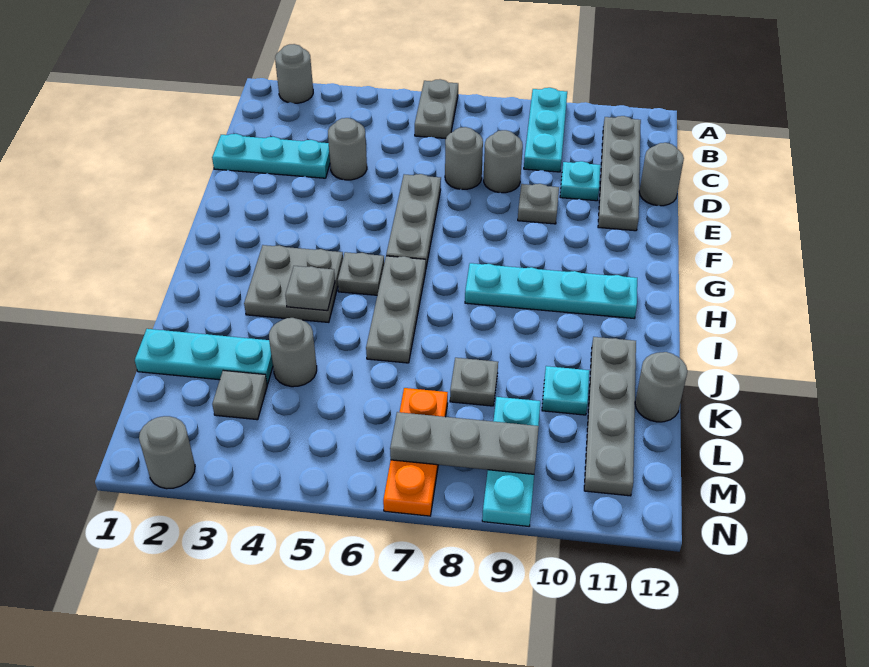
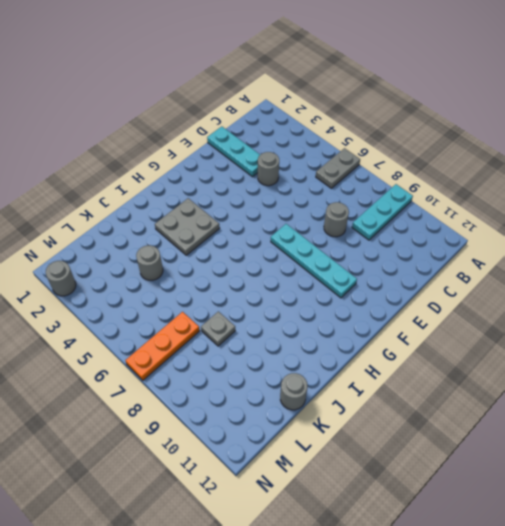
cyan plate F7:F10 level 1 -> cyan plate H8:H11 level 1
none -> grey round brick A2 level 1
none -> grey plate B11:E11 level 1
none -> grey round brick D7 level 1

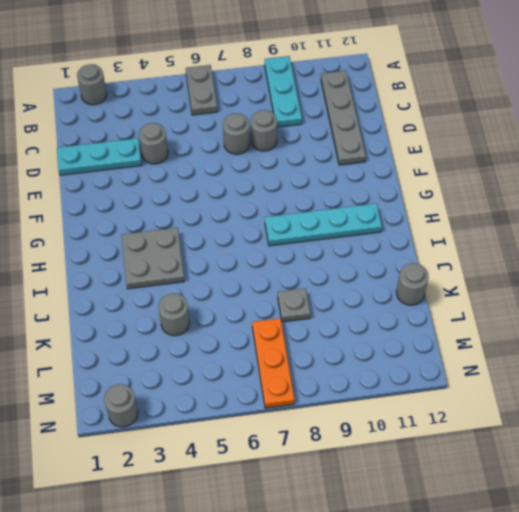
none -> cyan plate D10 level 1
none -> grey round brick D12 level 1
none -> grey plate E6:G6 level 1

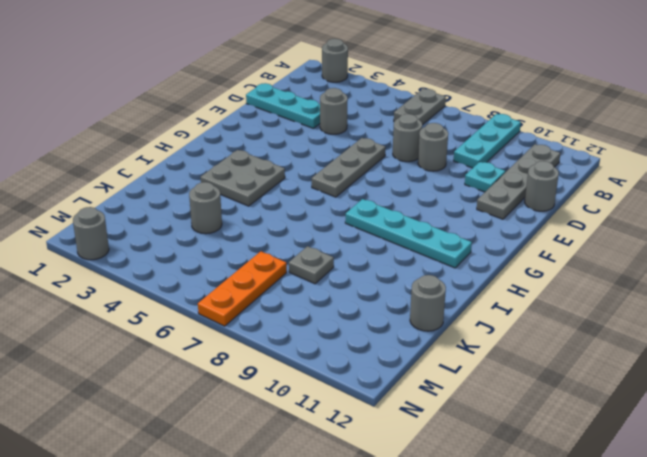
none -> grey plate E9 level 1
none -> grey plate H5 level 1
none -> grey plate H6:J6 level 1

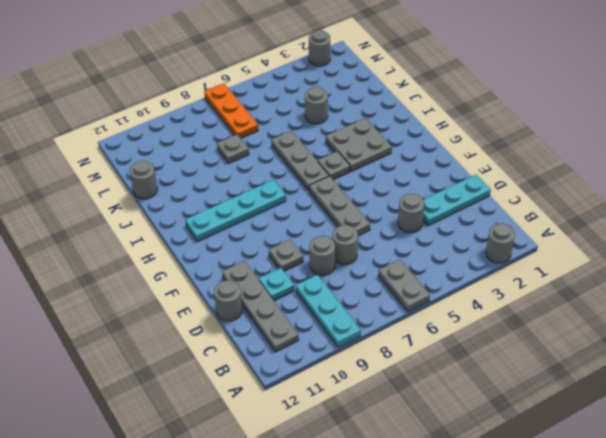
none -> grey plate J11:M11 level 1
none -> cyan plate K1:K3 level 1
none -> cyan plate K10 level 1

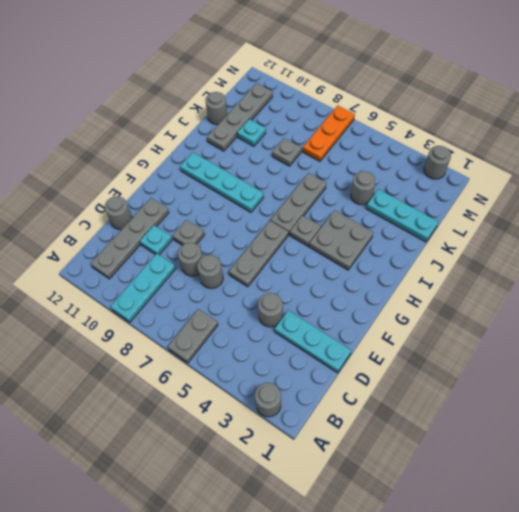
none -> grey plate L3 level 1
none -> cyan plate L9:N9 level 1
none -> grey plate I4 level 2

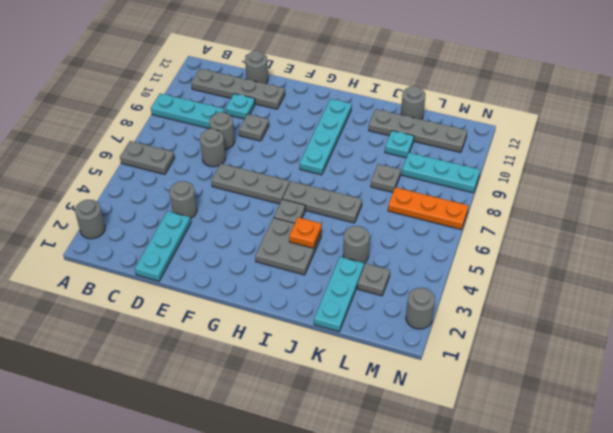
orange plate I4 level 2 -> grey plate I4 level 2
none -> grey plate M7:M9 level 2

